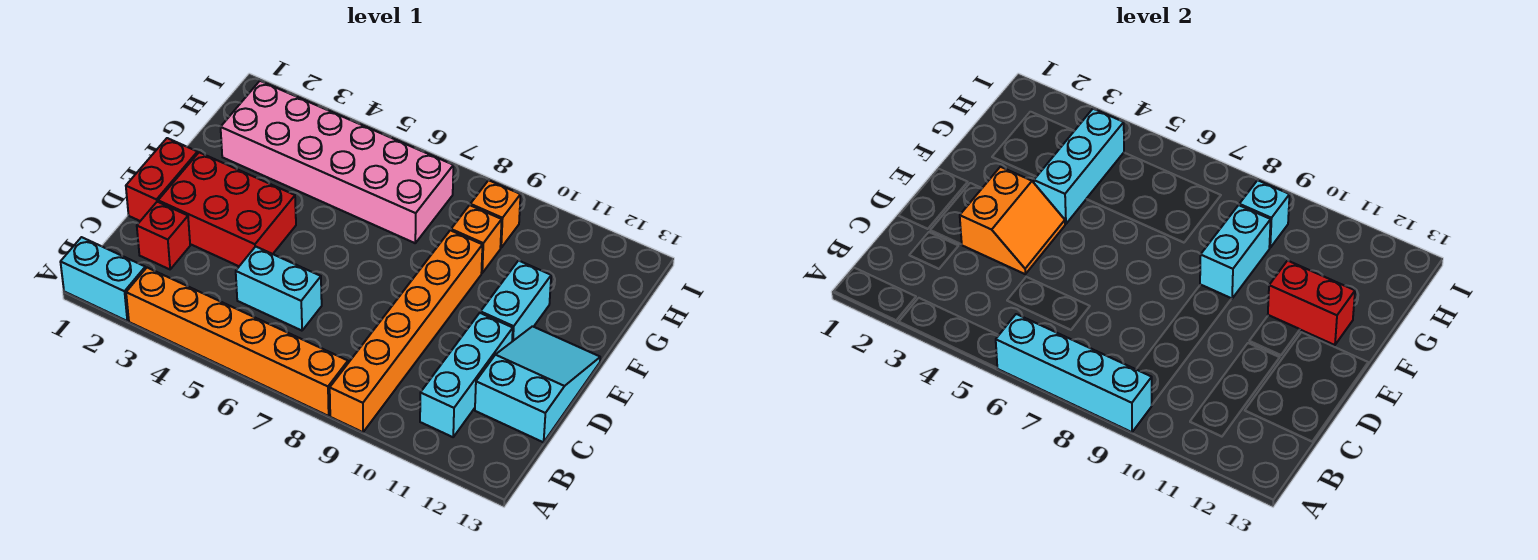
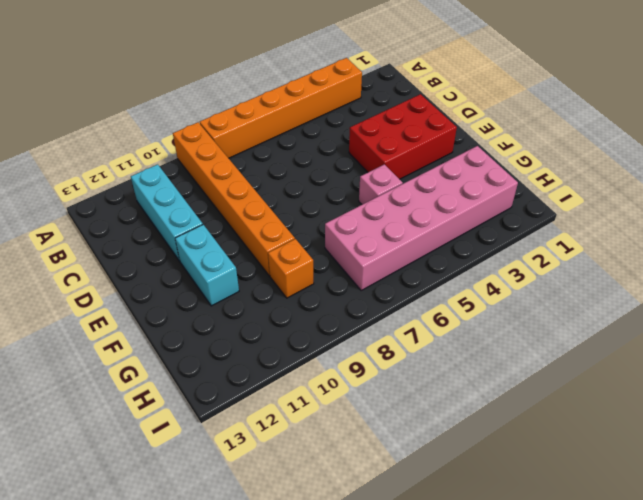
pink brick F5 level 1 -> none
none -> cyan brick A1:A2 level 1
none -> red brick C2 level 1
none -> cyan brick C5:C6 level 1

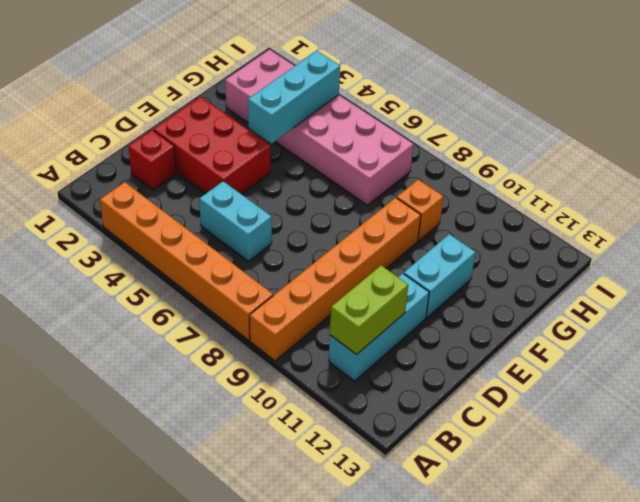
lime brick B11:C11 level 2 -> none
none -> cyan brick A1:A2 level 1
none -> cyan slope C12:E13 level 1 top C
none -> red brick D1:E1 level 1

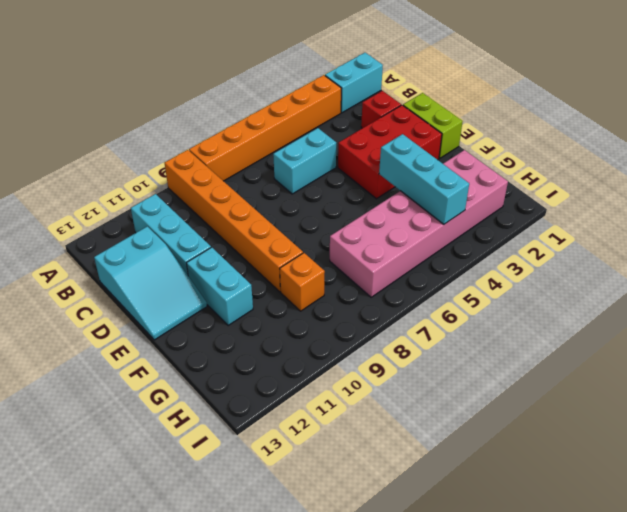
lime brick D1:E1 level 1 -> red brick D1:E1 level 1
none -> orange brick H9 level 1
none -> cyan brick A6:A9 level 2
none -> orange slope D3:E4 level 2 top 3

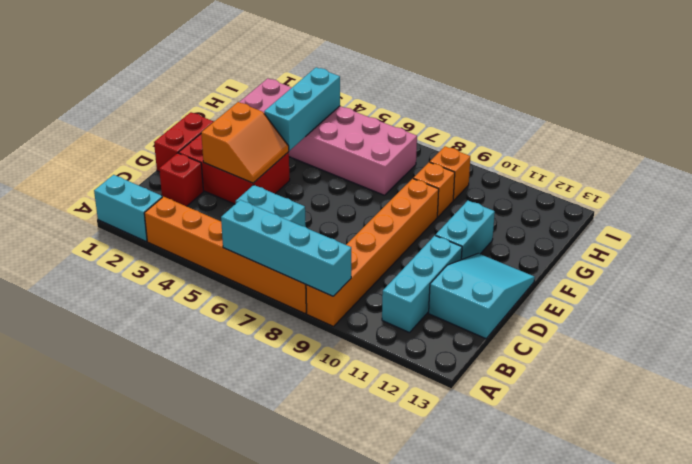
none -> cyan brick F9:G9 level 2
none -> red brick F11:F12 level 2
none -> cyan brick H9 level 2

